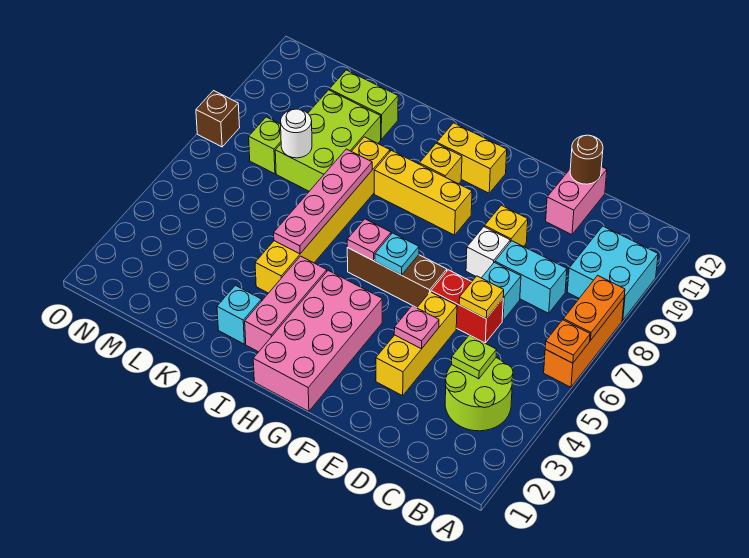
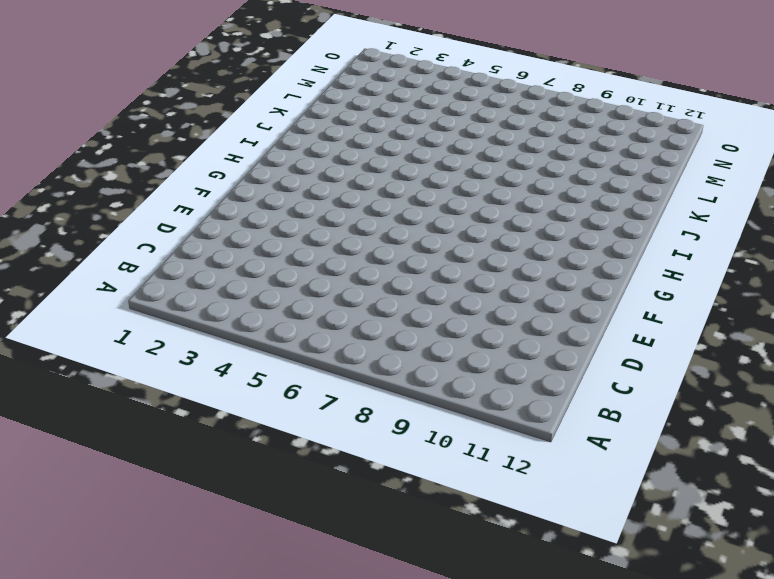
none -> orange brick A6:A8 level 1
none -> cyan brick A9:B10 level 1
none -> lime round brick B3:C4 level 1
none -> cyan brick C8:D8 level 1

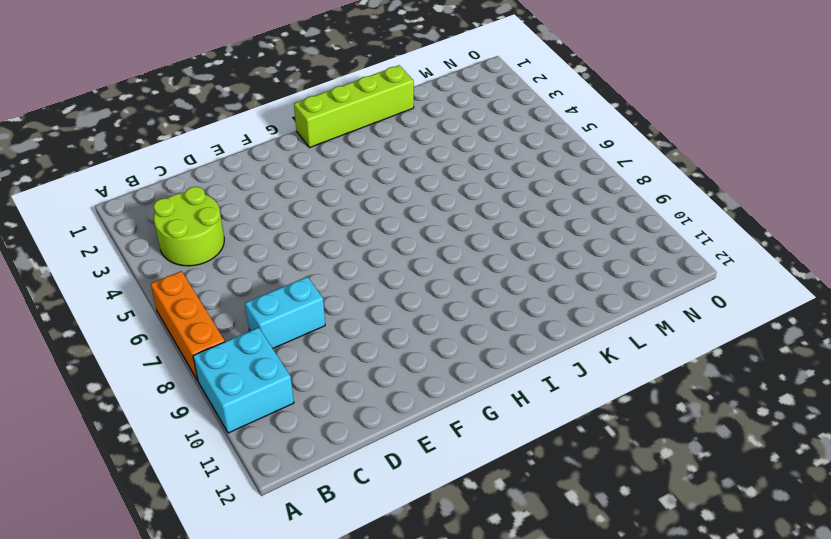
lime brick H1:K1 level 1 -> pink brick G1:H4 level 1
none -> red brick D6:E6 level 1
none -> cyan brick D7 level 1
none -> pink brick D11:D12 level 1
none -> yellow brick E3:E5 level 1

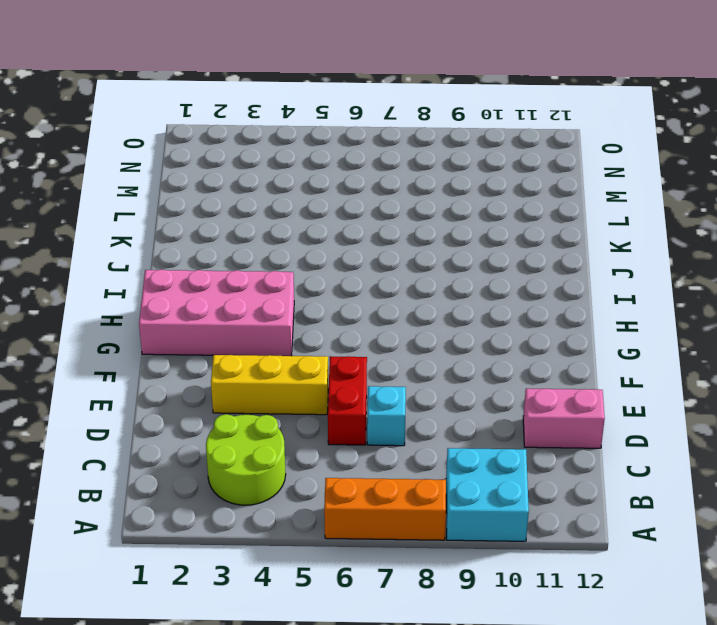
none -> cyan brick C8:D8 level 1
none -> white brick E8 level 1
none -> yellow brick E9 level 1
none -> brown brick F6:H6 level 1

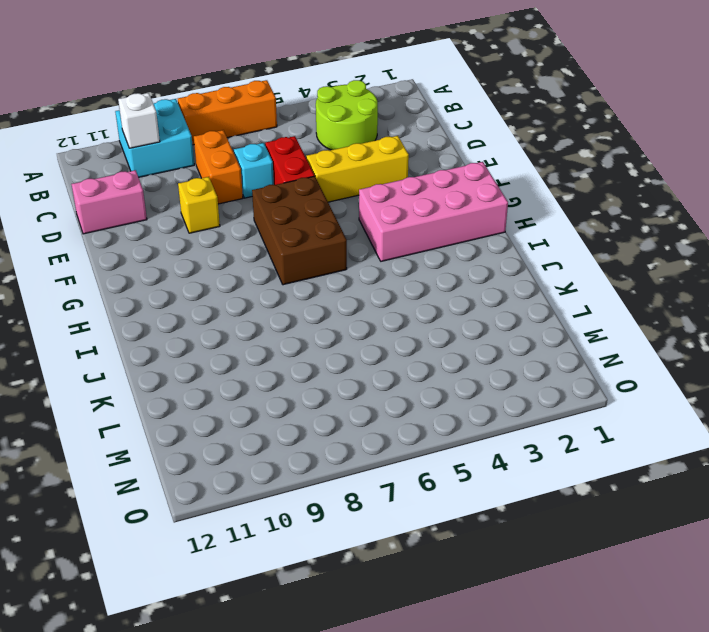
white brick B10 level 2 -> white brick E8 level 1
orange brick C8:D8 level 1 -> cyan brick C8:D8 level 1
brown brick F6:H7 level 1 -> brown brick F6:H6 level 1
none -> yellow brick G9:I9 level 1
none -> yellow brick G11:H11 level 1
none -> yellow brick H10 level 1
none -> pink brick I2:I4 level 1

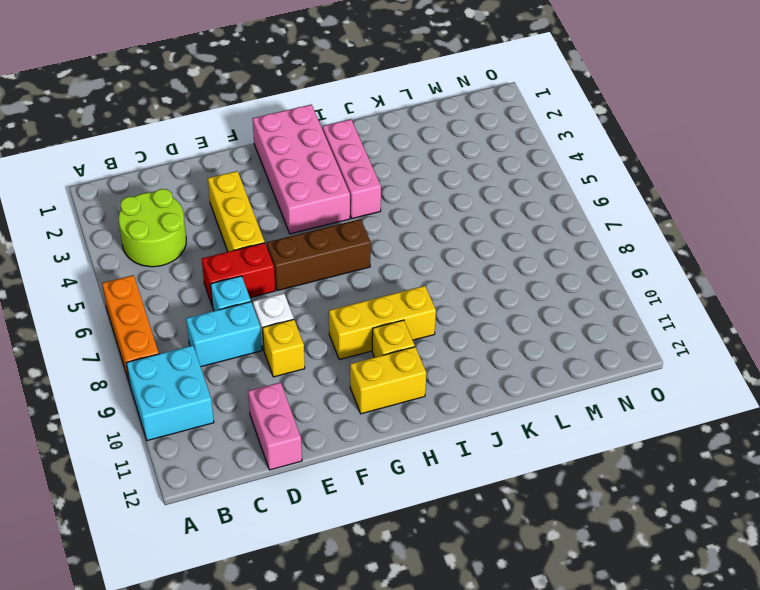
none -> cyan brick J2 level 1
none -> yellow brick J4:J9 level 1
none -> lime brick K8:L10 level 1
none -> lime brick K11:L11 level 1

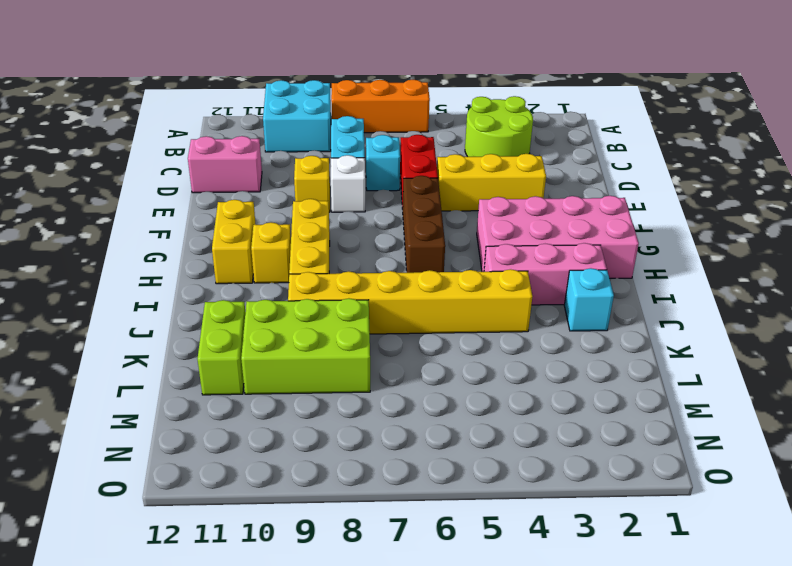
none -> lime brick M8 level 1
none -> brown brick O8 level 1
none -> orange plate A6 level 2
none -> orange plate A7:A8 level 2

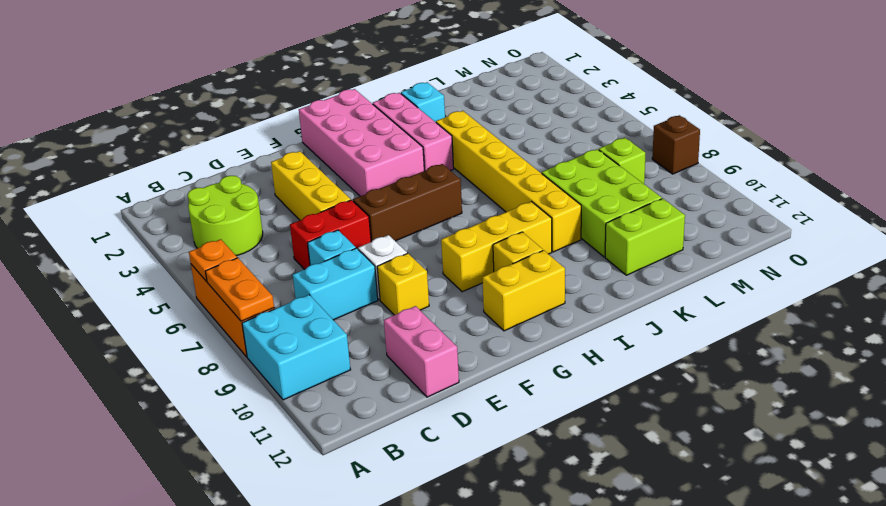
none -> lime plate C4 level 2
none -> yellow plate D6 level 2
none -> brown round brick D12 level 2
none -> pink plate E4 level 2

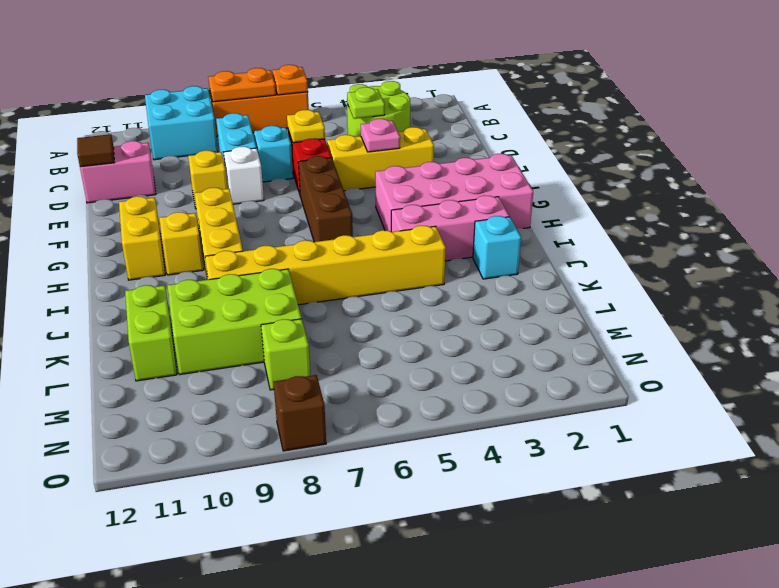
brown tile D12 level 2 -> brown round brick D12 level 2
none -> cyan plate G6 level 2
none -> pink plate H6 level 2
none -> pink plate J5:J8 level 2
none -> white round brick L8 level 2

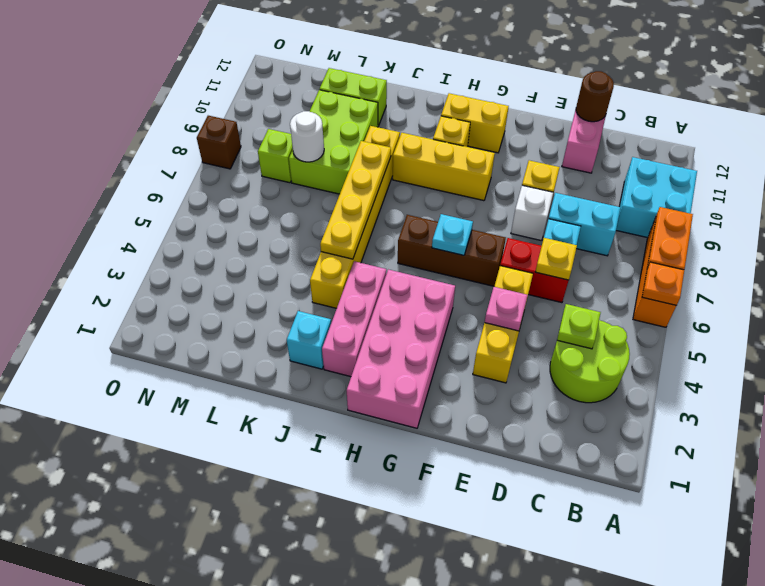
yellow plate J5:J8 level 2 -> pink plate J5:J8 level 2
none -> pink plate H6 level 2

